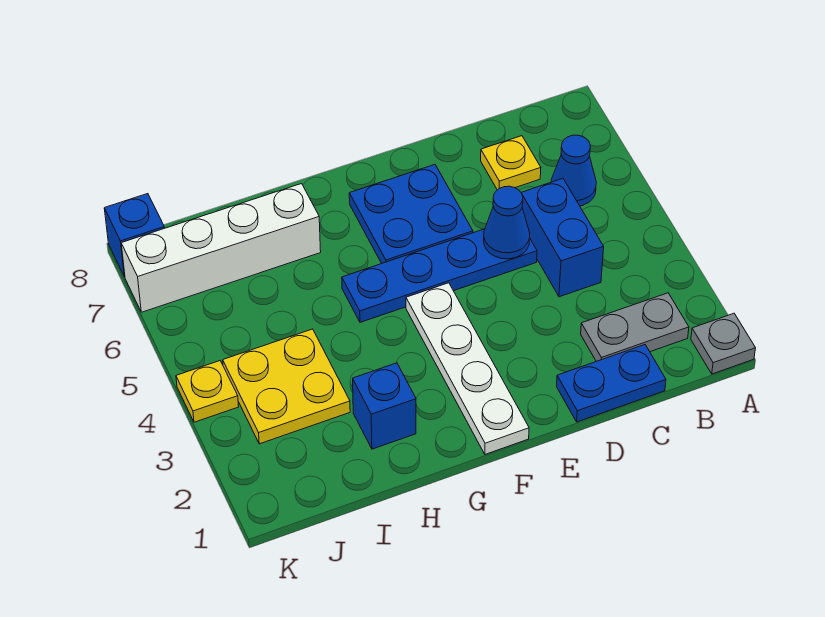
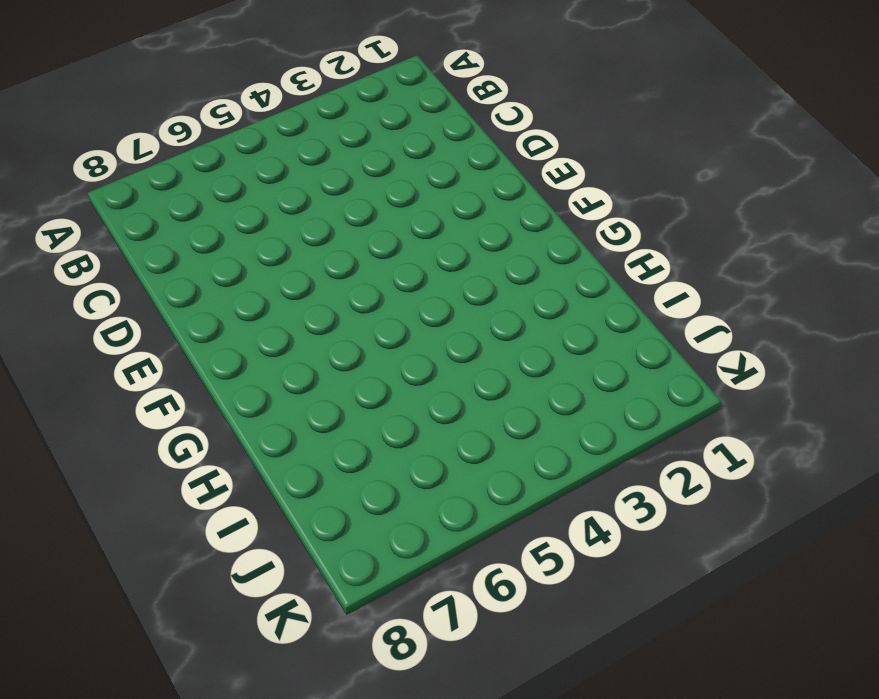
none -> grey plate A1 level 1
none -> grey plate B2:C2 level 1
none -> blue cone B6 level 1

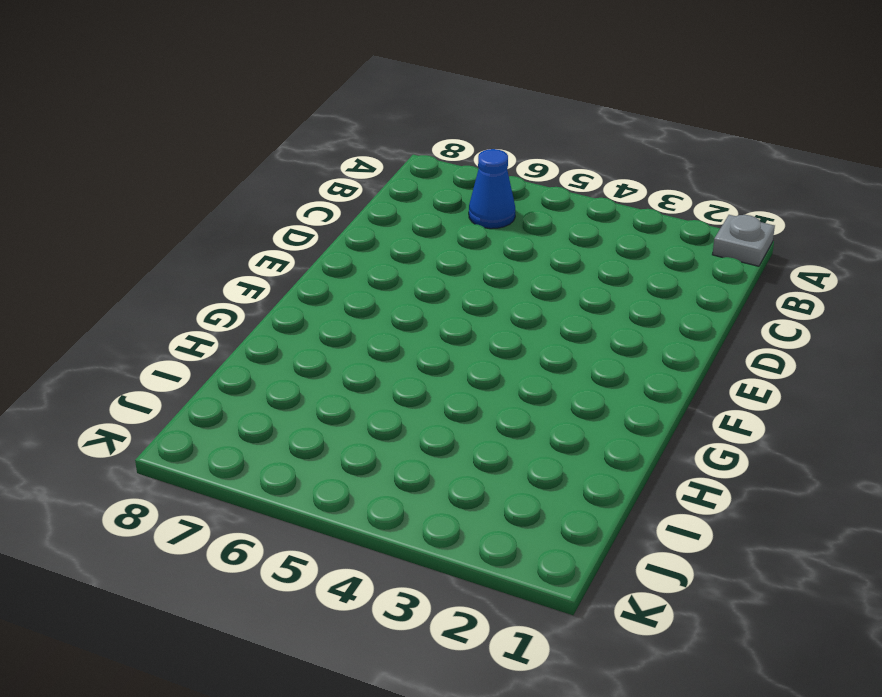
none -> grey plate B2:C2 level 1
none -> blue plate C1:D1 level 1
none -> blue brick C4:C5 level 1

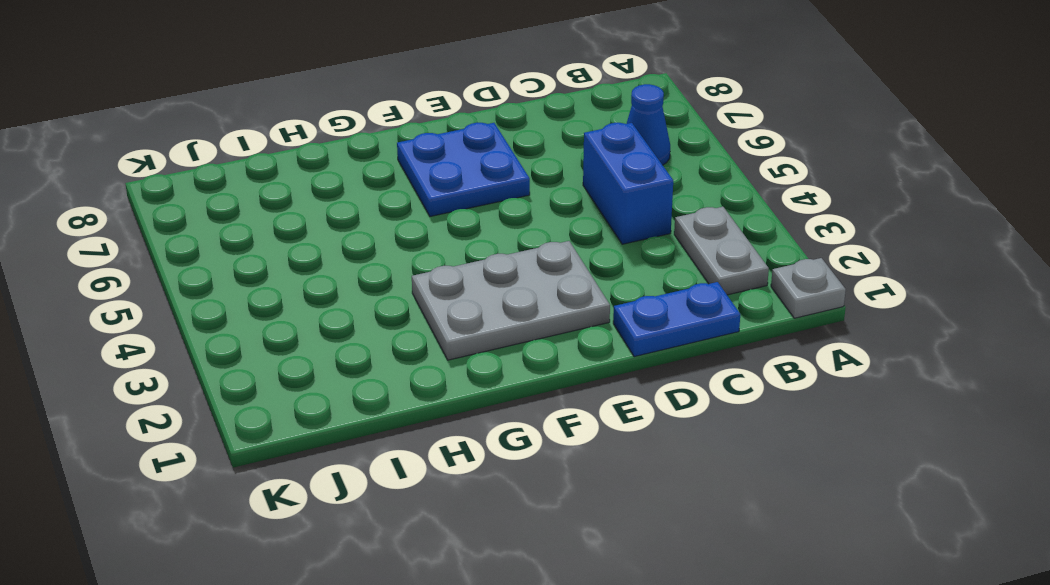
grey plate B2:B3 level 1 -> grey plate B2:C2 level 1
grey plate E2:G3 level 1 -> white plate F1:F4 level 1
none -> yellow plate C7 level 1
none -> blue plate D5:G5 level 1
none -> blue brick H2 level 1

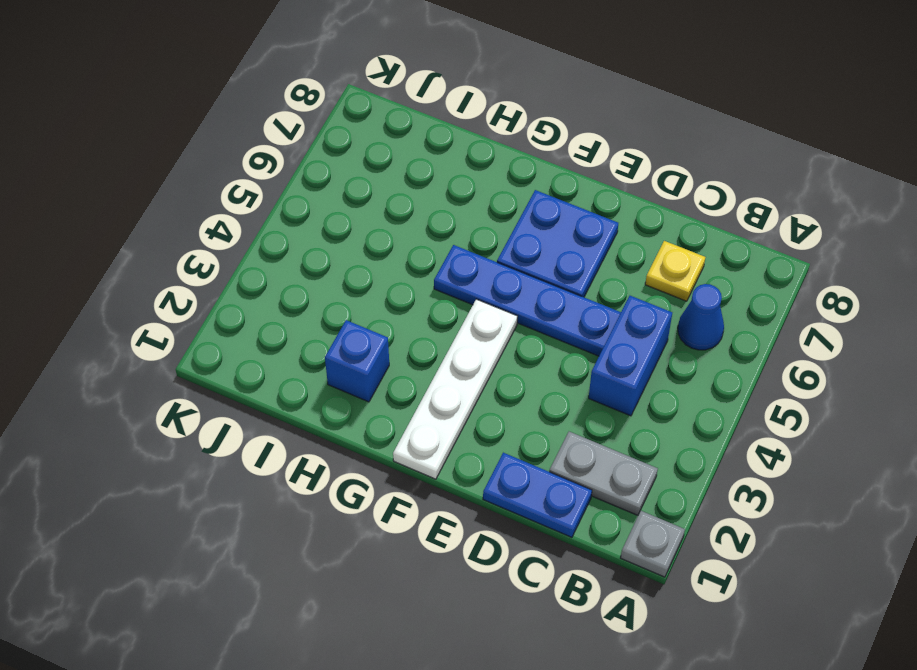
none -> white brick H7:K7 level 1
none -> yellow plate I3:J4 level 1
none -> yellow plate K4 level 1

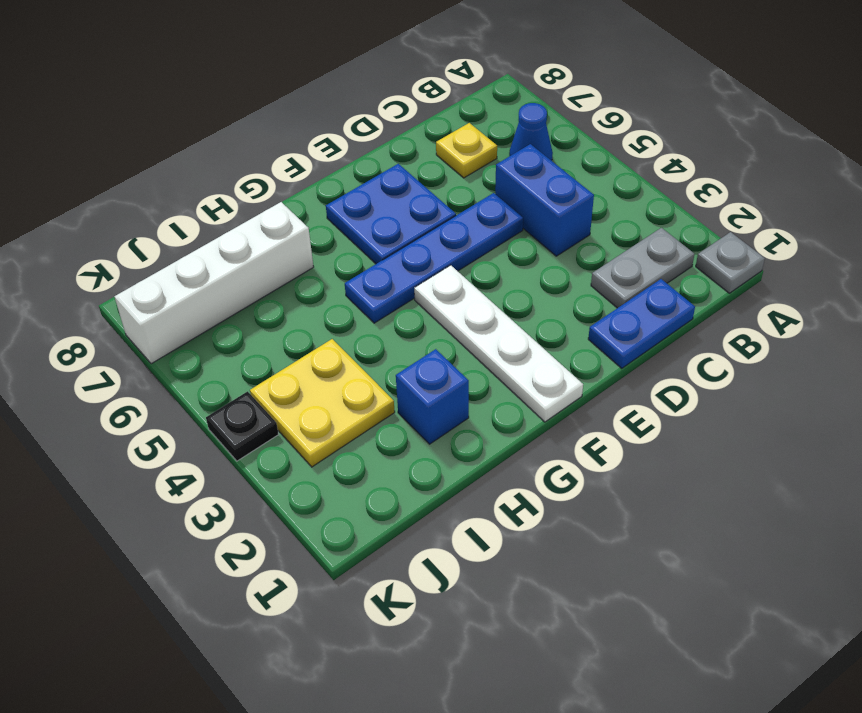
black plate K4 level 1 -> yellow plate K4 level 1
none -> blue brick K8 level 1
none -> blue cone D5 level 2

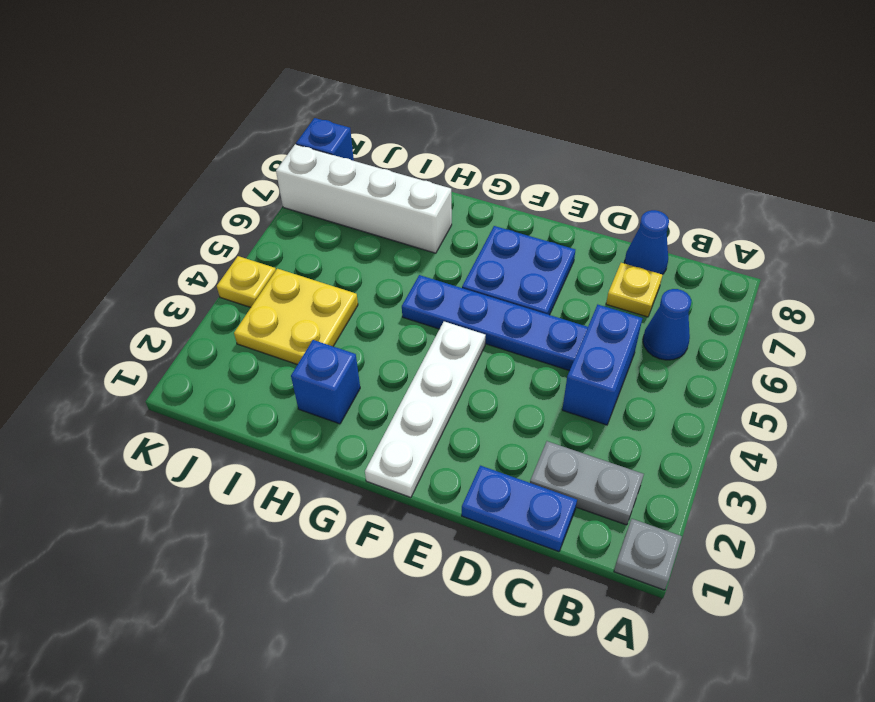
blue cone C8 level 1 -> blue cone D5 level 2

